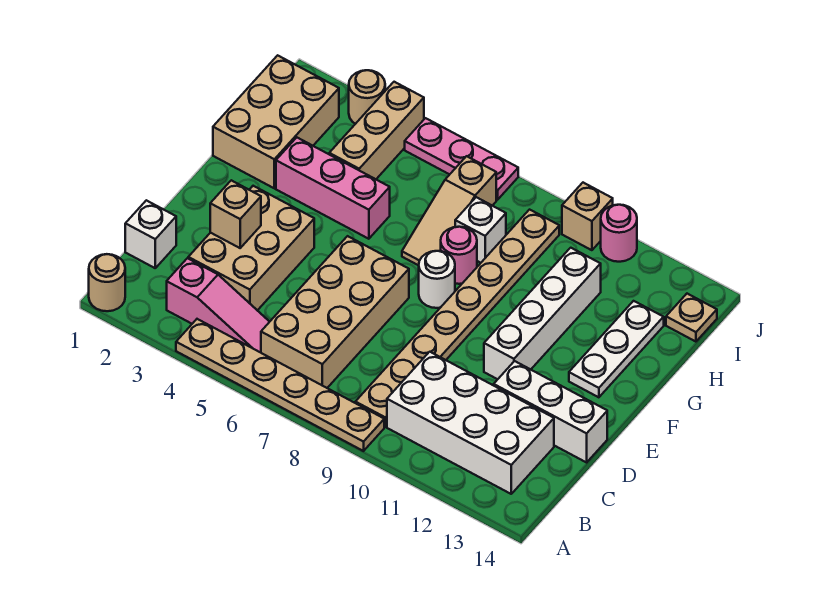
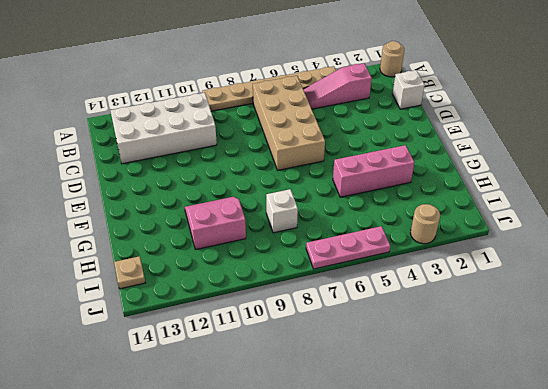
pink slope G10:H11 level 1 top H -> white brick E11:H11 level 1
none -> tan plate B9:I9 level 1
none -> tan brick C3:E4 level 1
none -> white brick D12:D14 level 1

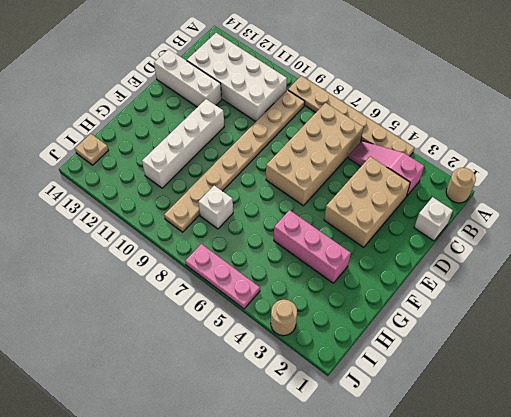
none -> white round brick F8 level 1
none -> white plate F13:H13 level 1
none -> tan brick G1:I2 level 1

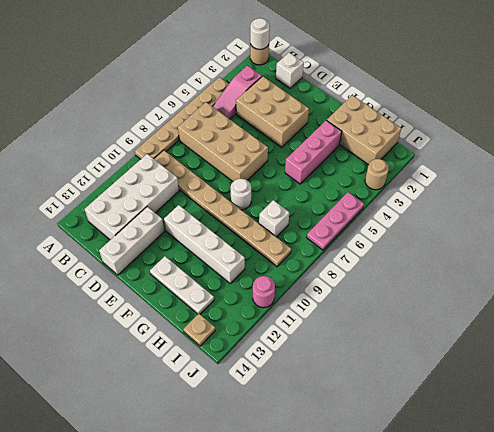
white round brick A1 level 2 -> none
none -> tan slope G7:I7 level 1 top I
none -> pink round brick G8 level 1
none -> tan brick H4:J4 level 1

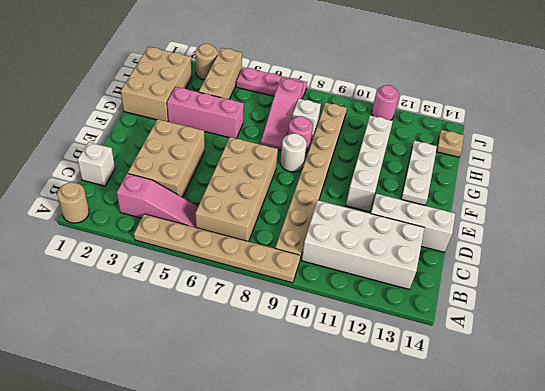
pink slope G7:I7 level 1 top I -> tan slope G7:I7 level 1 top I
none -> tan brick J10 level 1
none -> tan brick D3 level 2

